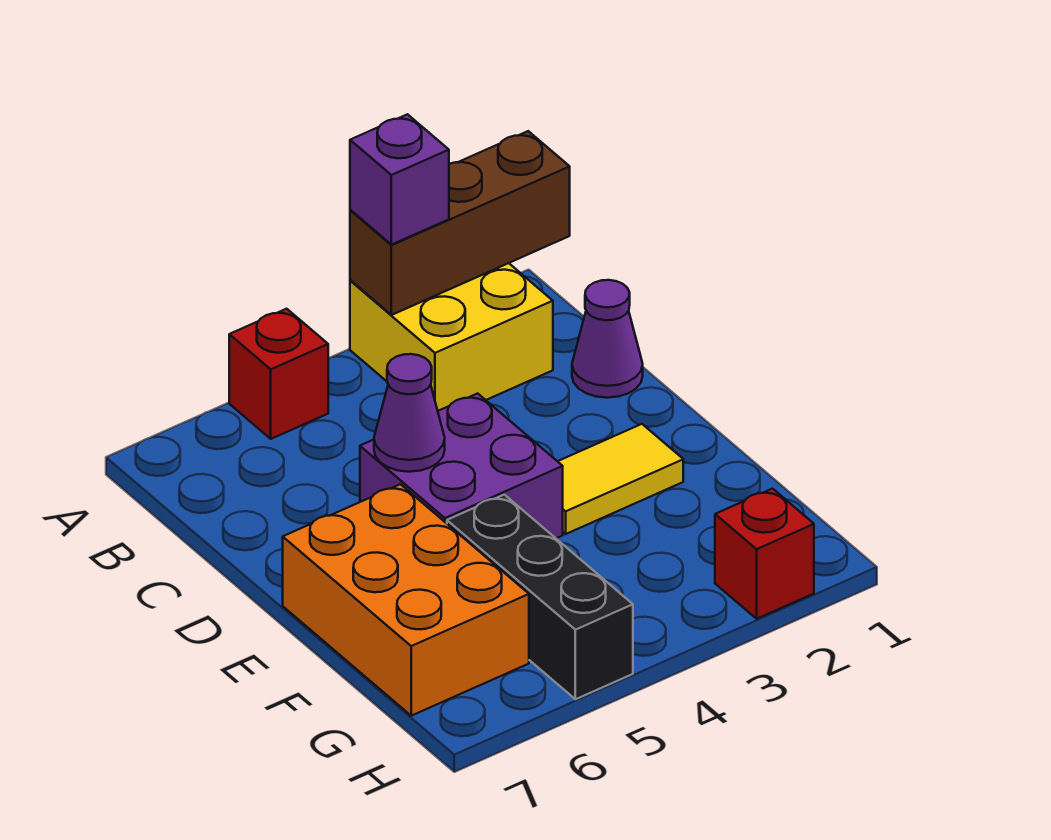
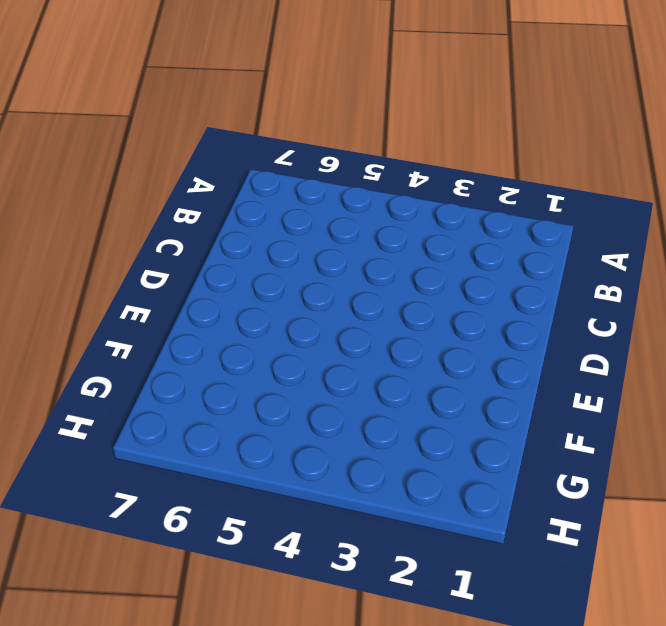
none -> yellow brick A2:B3 level 1
none -> red brick A5 level 1

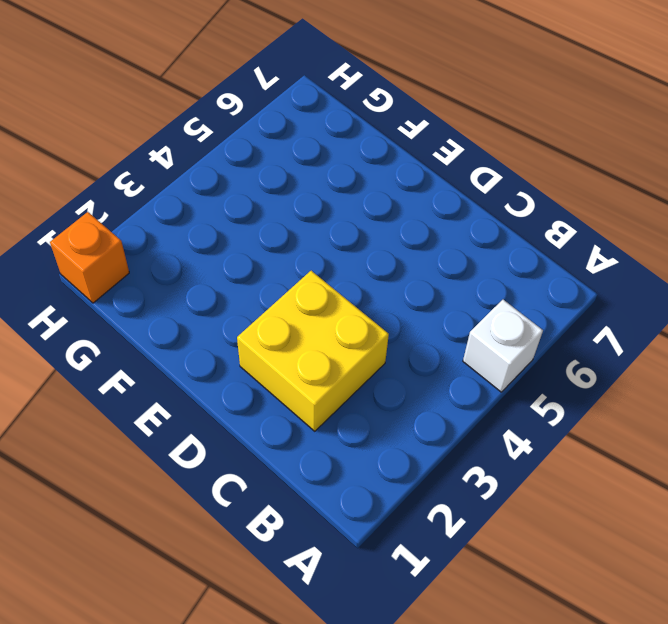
white brick A5 level 1 -> red brick A5 level 1
yellow brick C2:D3 level 1 -> yellow brick A2:B3 level 1
orange brick H1 level 1 -> none
none -> purple cone C1 level 1
none -> purple brick D4:E5 level 1

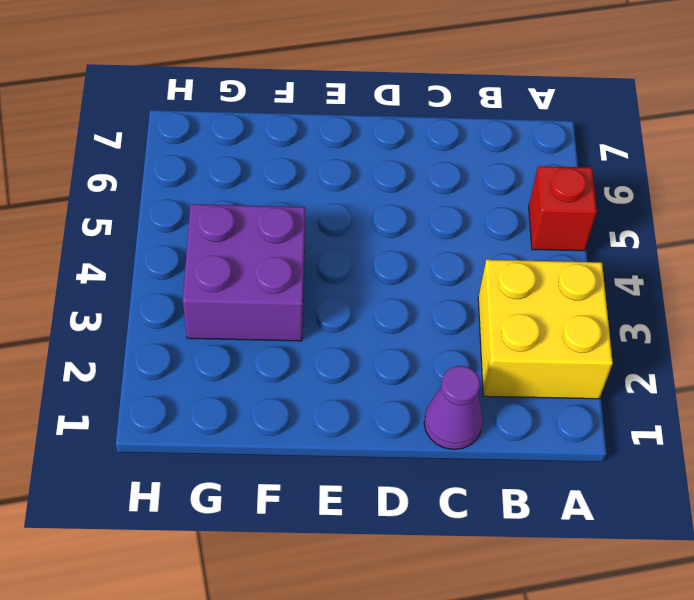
purple brick F3:G4 level 1 -> purple brick D4:E5 level 1
none -> yellow tile E2:E3 level 1
none -> orange brick E6:G7 level 1

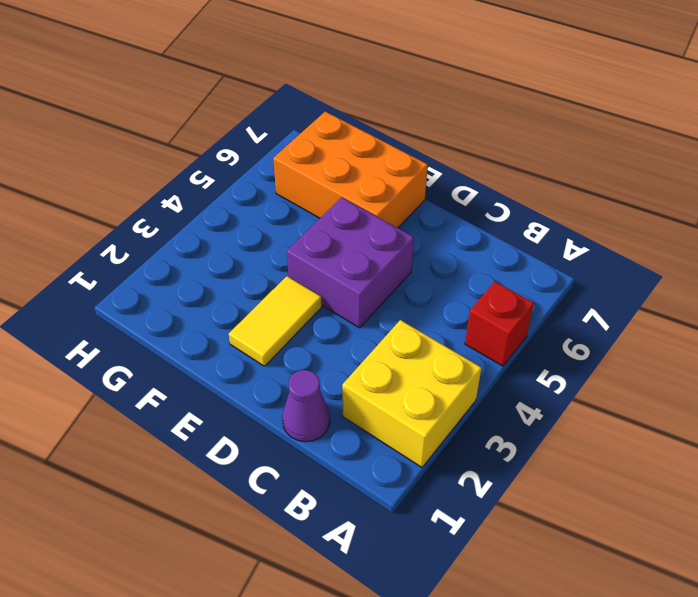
none -> black brick F5:H5 level 1
none -> red brick H2 level 1

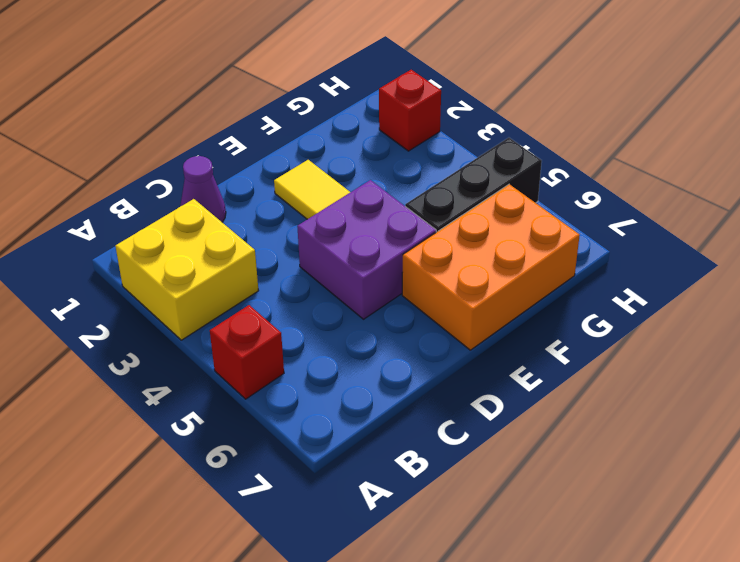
none -> brown brick A1:A3 level 2
none -> purple cone D5 level 2

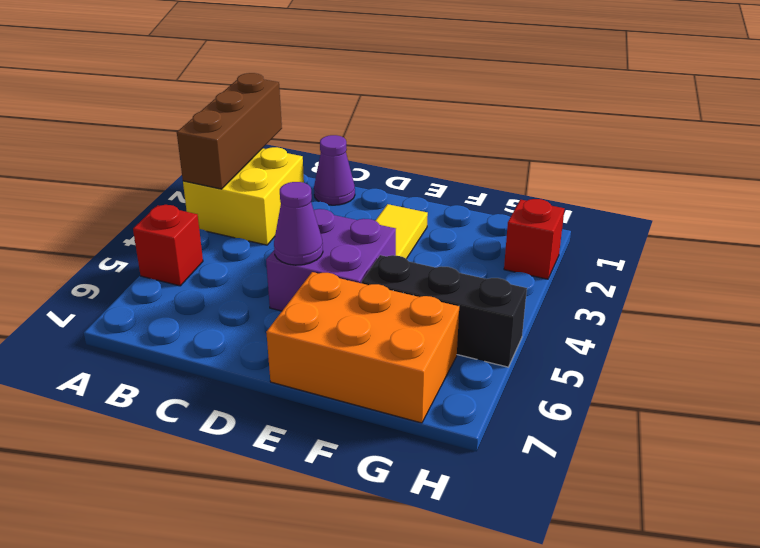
none -> purple brick A3 level 3

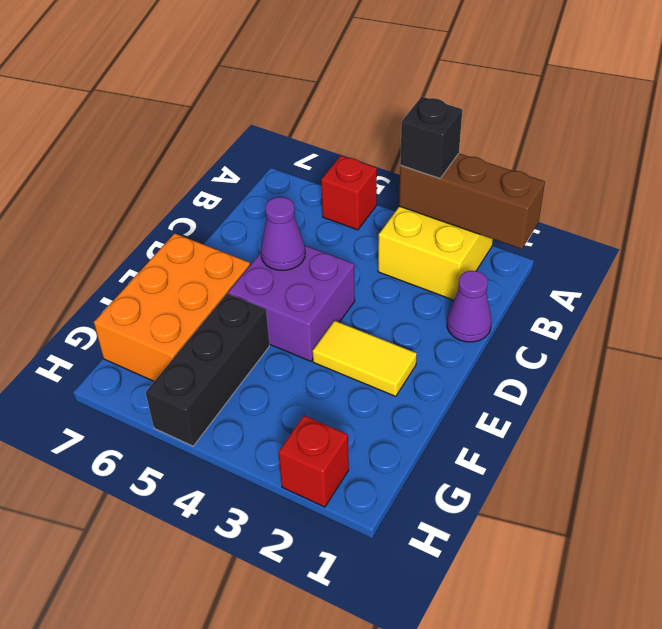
black brick A3 level 3 -> purple brick A3 level 3

